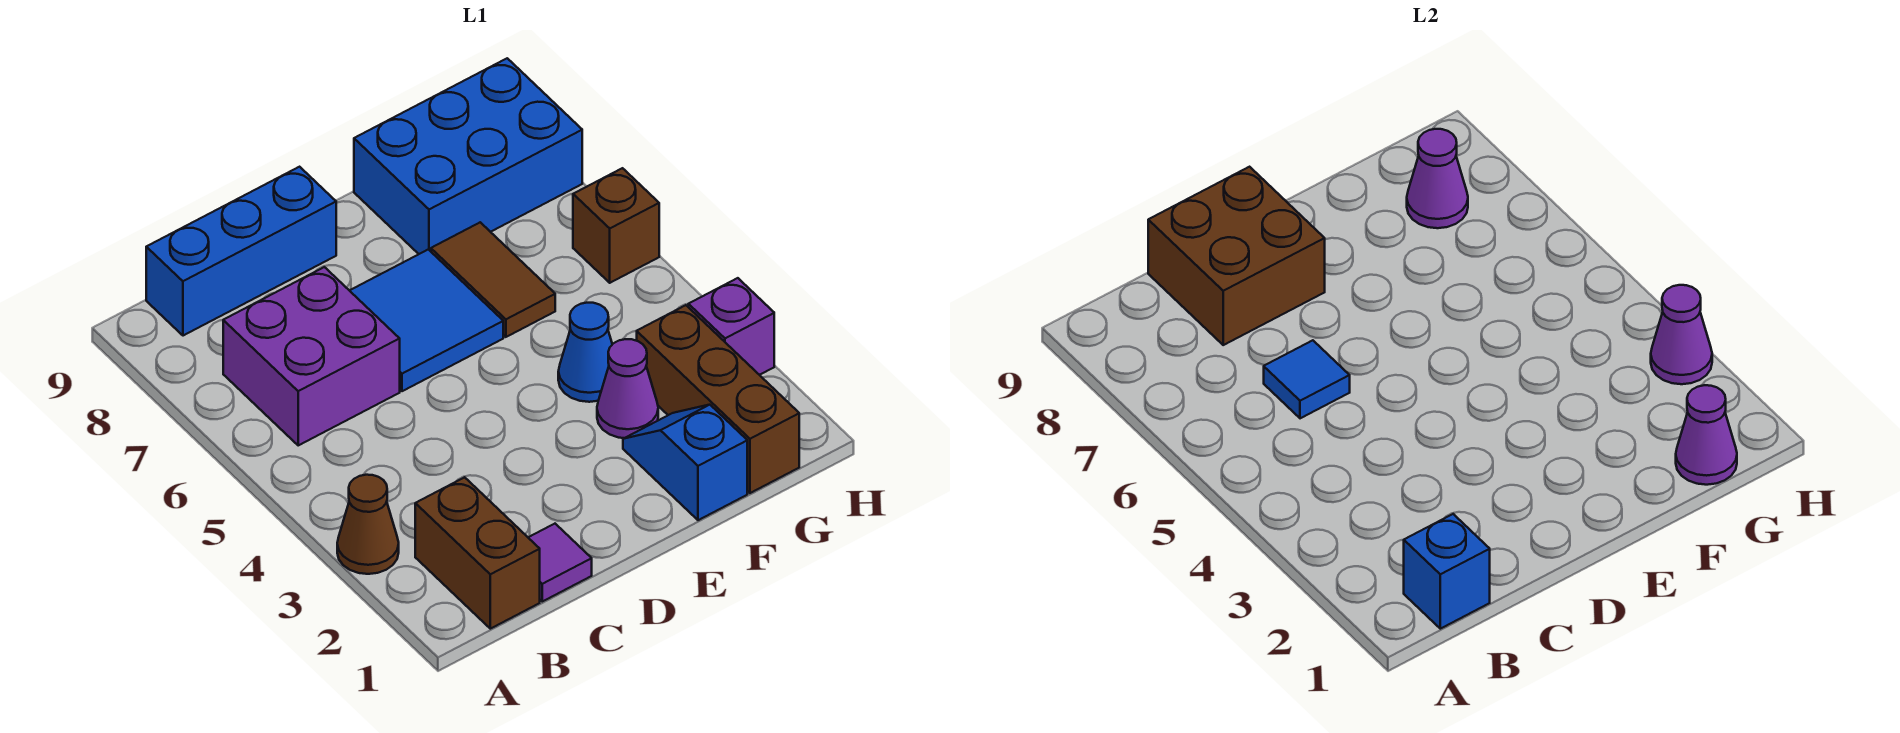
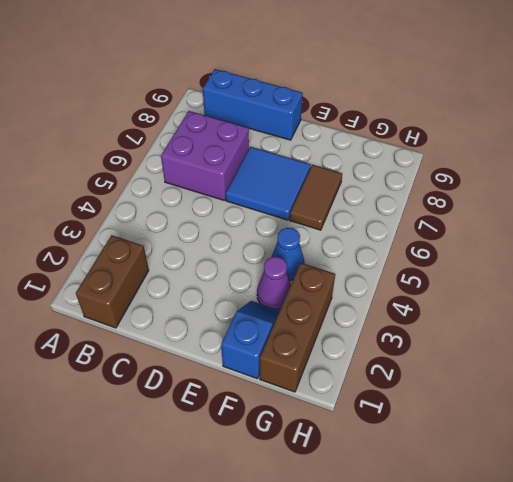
none -> brown cone A3 level 1
none -> purple tile C1 level 1
none -> blue brick F8:H9 level 1

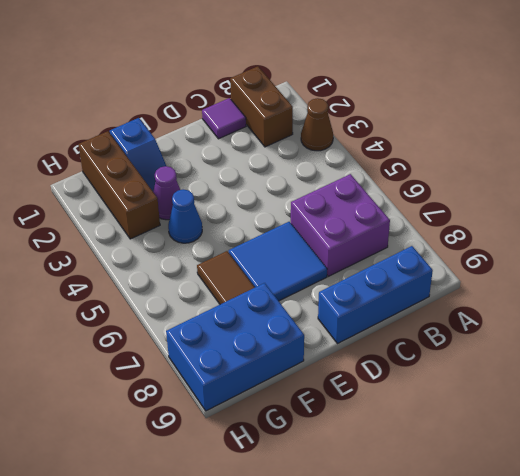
none -> purple brick H3 level 1
none -> brown brick H6 level 1
none -> blue brick B1 level 2

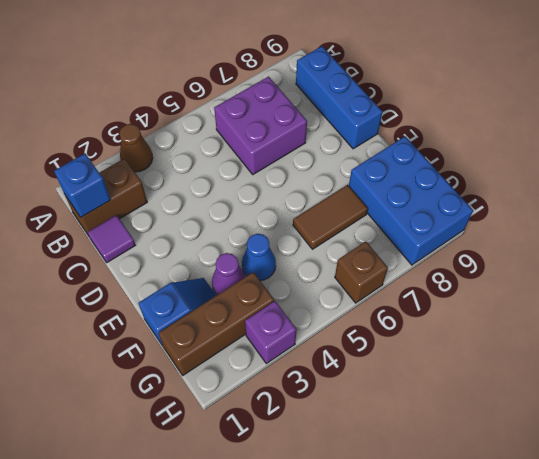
none -> blue tile D6:E7 level 1
none -> blue tile C6 level 2
none -> brown brick C8:D9 level 2

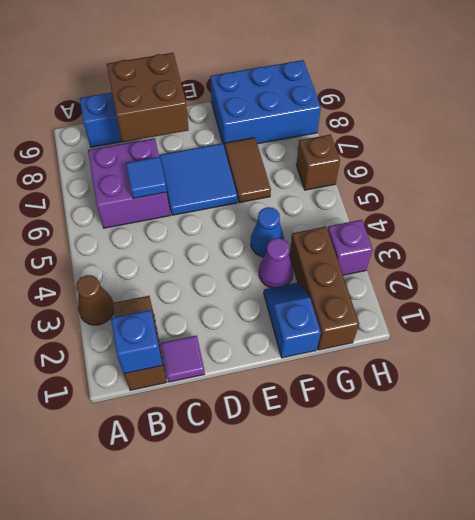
none -> purple cone G1 level 2
none -> purple cone G8 level 2
none -> purple cone H3 level 2

